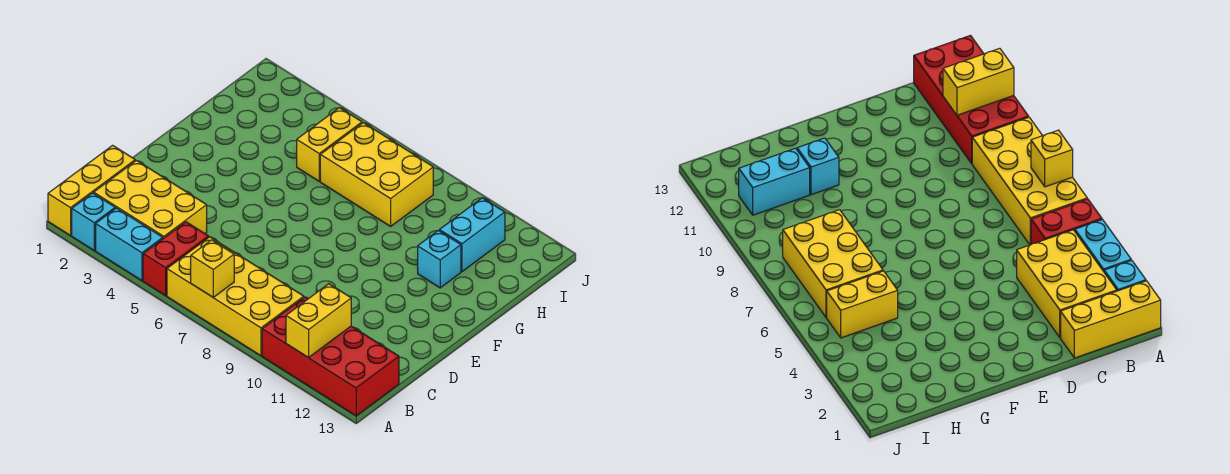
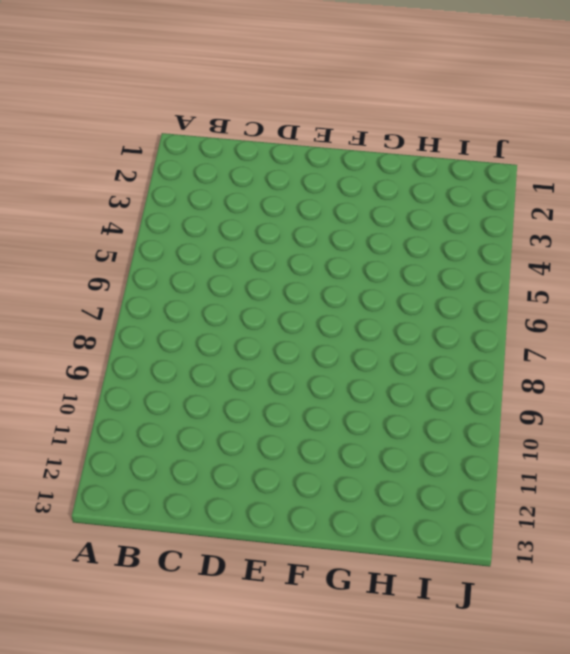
none -> yellow brick A1:C1 level 1
none -> cyan brick A2 level 1
none -> cyan brick A3:A4 level 1

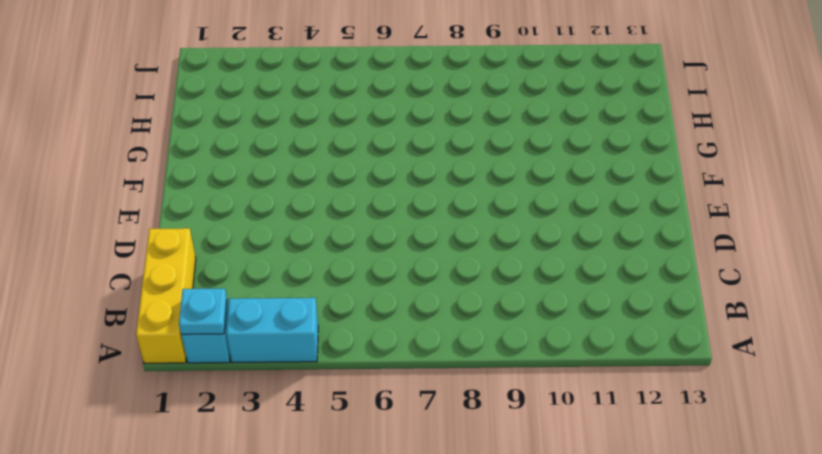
cyan plate A2 level 2 -> none
none -> red brick A5:B5 level 1
none -> yellow brick A6:B9 level 1
none -> red brick A10:B13 level 1

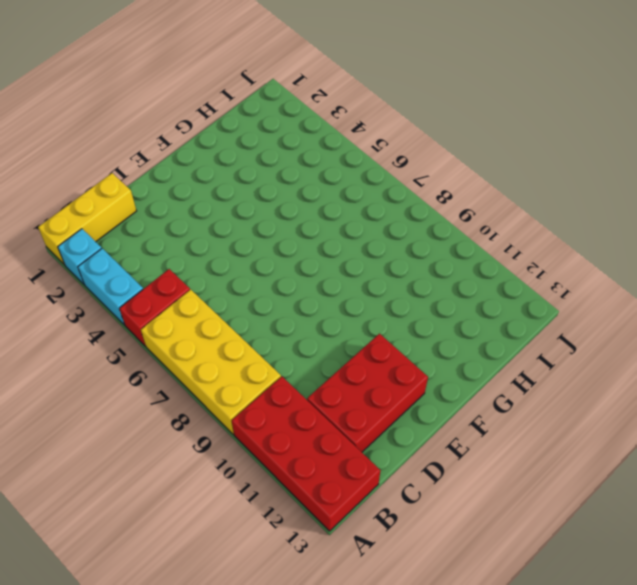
red brick C11:E12 level 1 -> none
none -> yellow brick B2:C4 level 1
none -> cyan brick G11 level 1
none -> yellow brick H5:I5 level 1

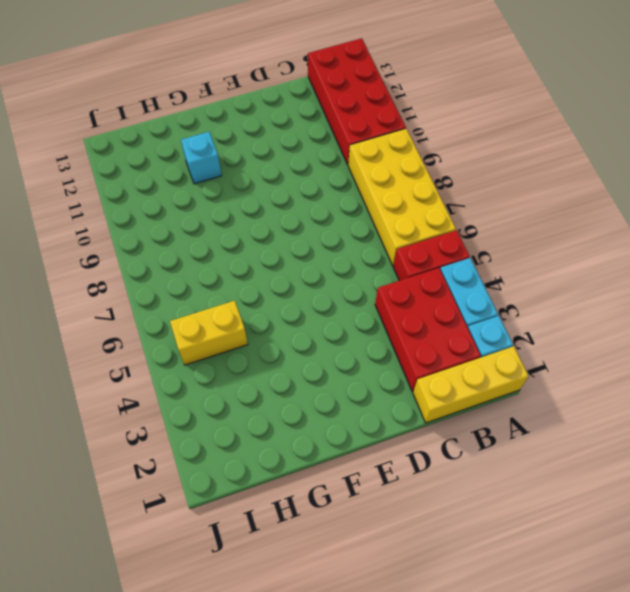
red brick B2:C4 level 1 -> yellow brick B2:C4 level 1
none -> yellow brick H6:I8 level 1
none -> cyan brick H11:I11 level 1
none -> yellow brick A7 level 2

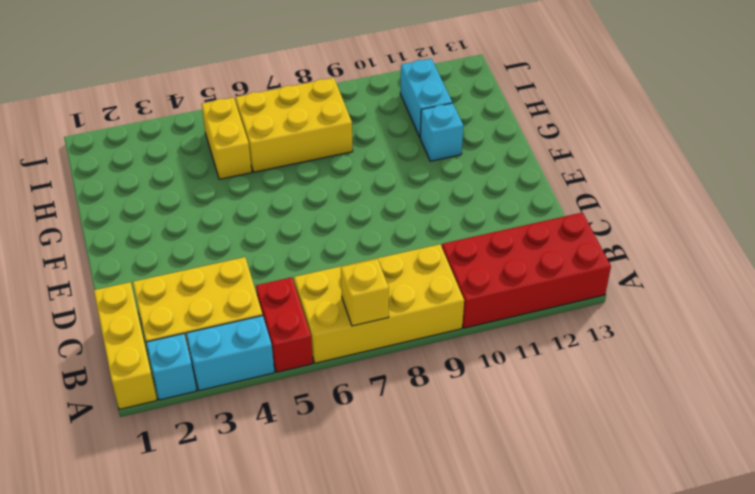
none -> yellow brick A11:B11 level 2

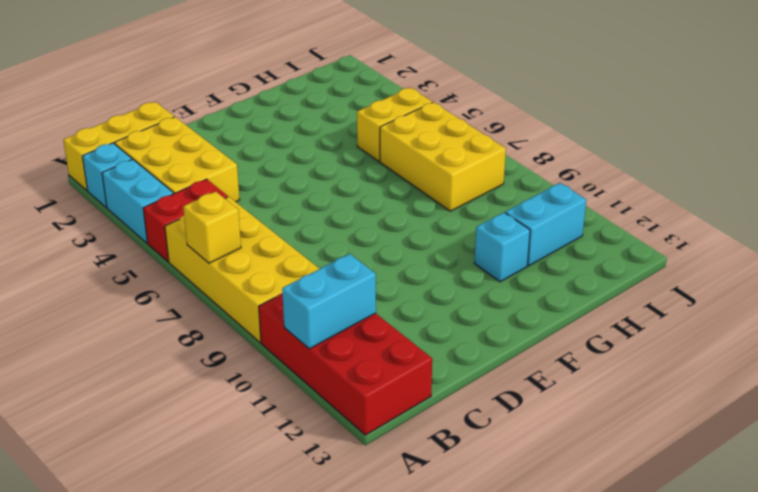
cyan brick A11:B11 level 2 -> yellow brick A11:B11 level 2

